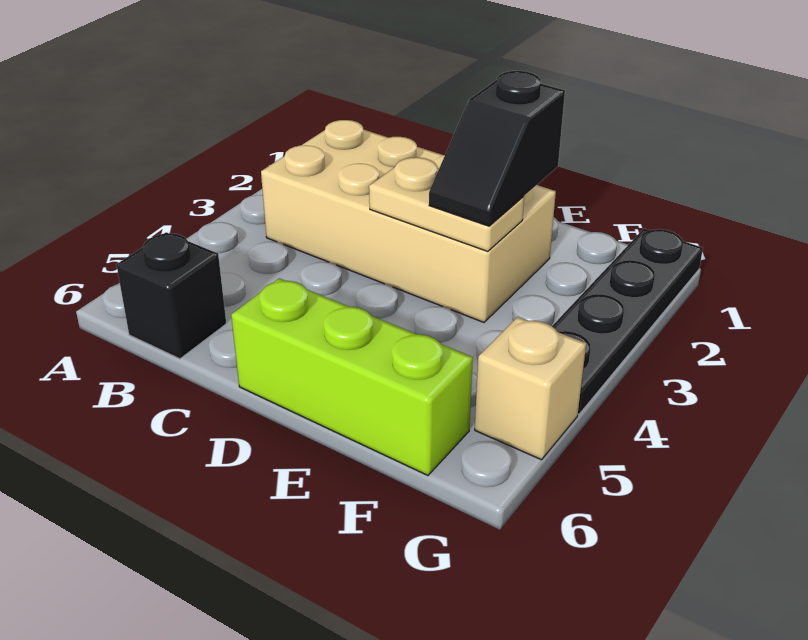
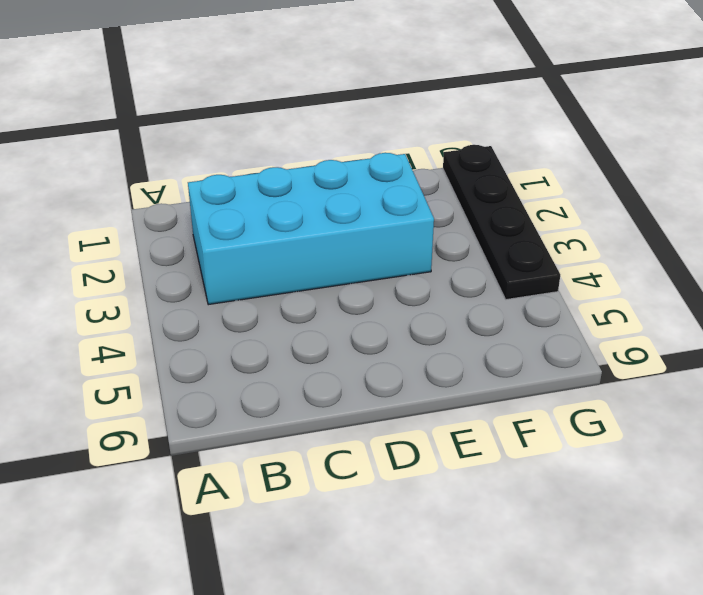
cyan brick B2:E3 level 1 -> tan brick B2:E3 level 1
none -> black brick B6 level 1
none -> lime brick D6:F6 level 1

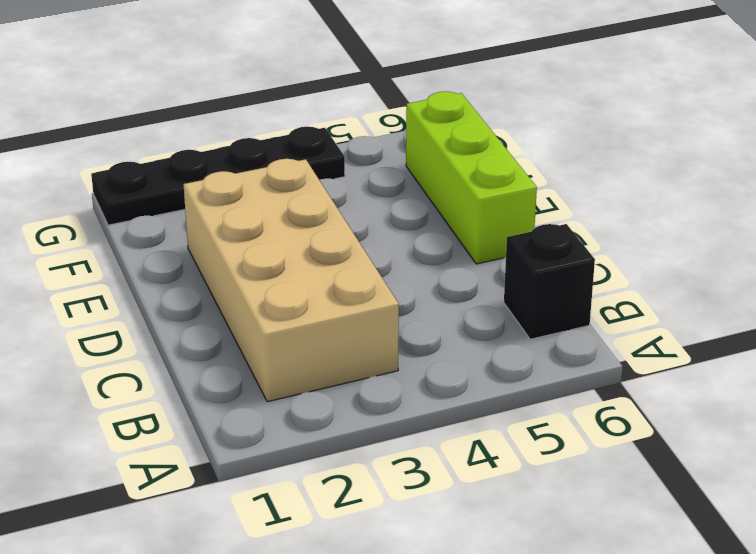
none -> tan brick G5 level 1
none -> tan plate D3:E3 level 2

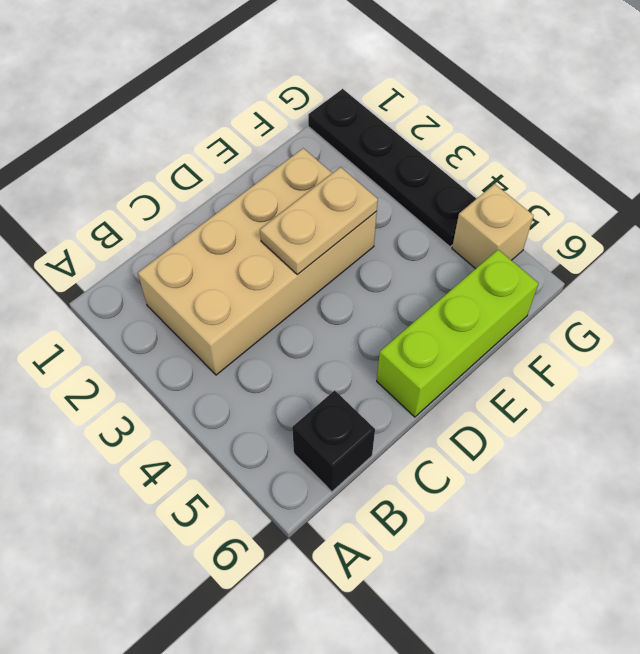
none -> black slope E2:E3 level 3 top 2

